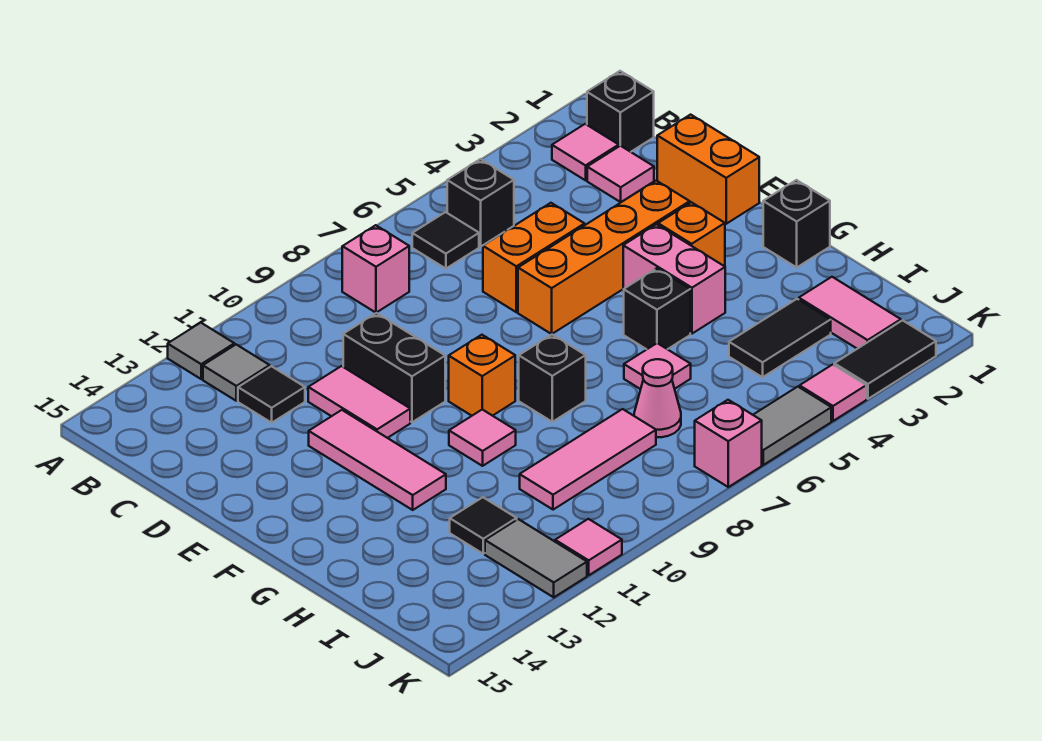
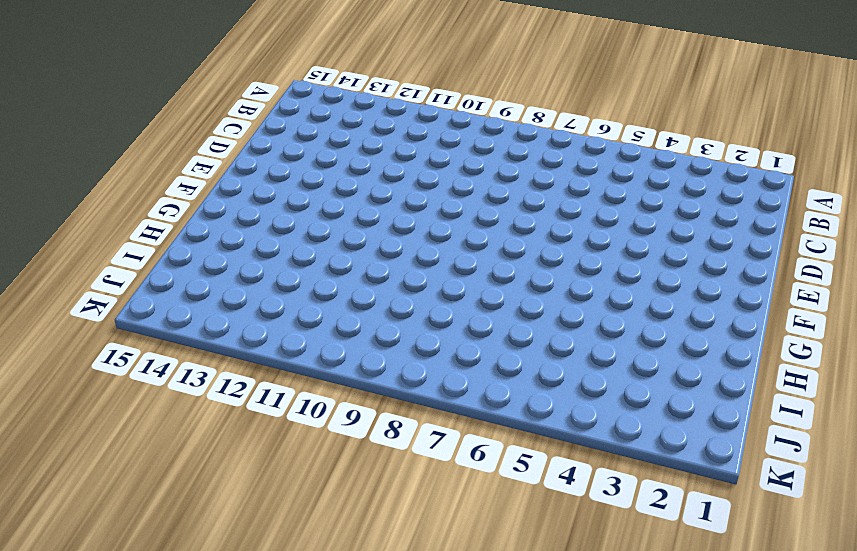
none -> grey tile A12 level 1
none -> black brick B1 level 1
none -> pink tile B2 level 1
none -> black brick B5 level 1

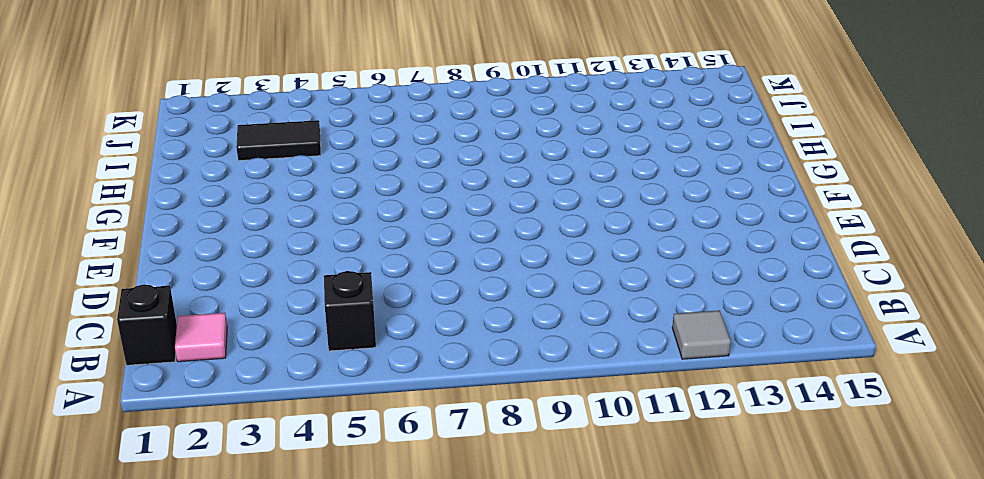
none -> black tile B6 level 1
none -> pink brick B8 level 1
none -> grey tile B12 level 1
none -> pink tile C2 level 1

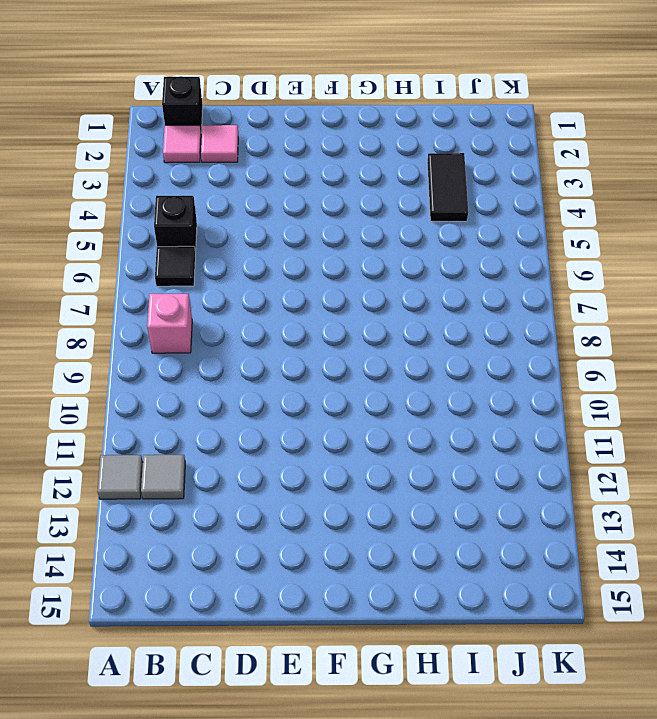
none -> black tile C12 level 1
none -> orange brick D1:E1 level 1
none -> orange brick D5:D6 level 1
none -> black brick D10:E10 level 1

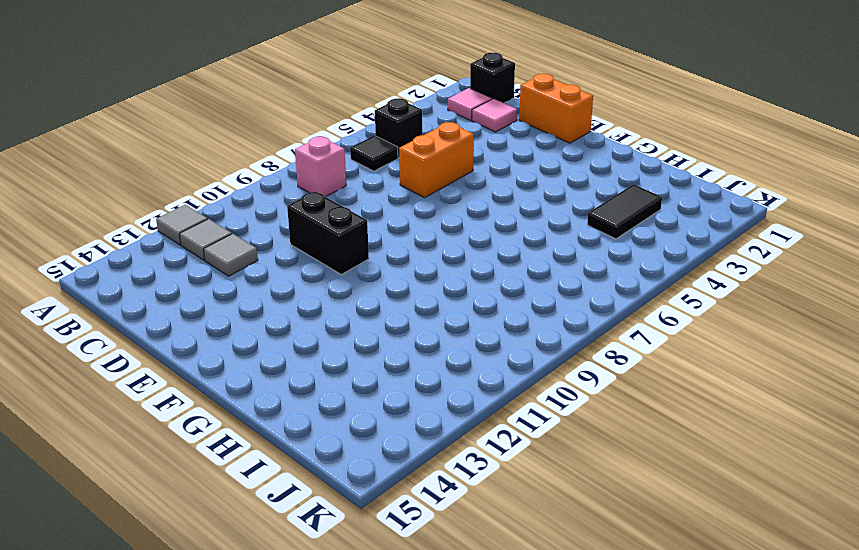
grey tile C12 level 1 -> black tile C12 level 1
none -> pink tile D11:E11 level 1
none -> orange brick E3:E6 level 1
none -> pink tile E12:G12 level 1
none -> orange brick F3 level 1

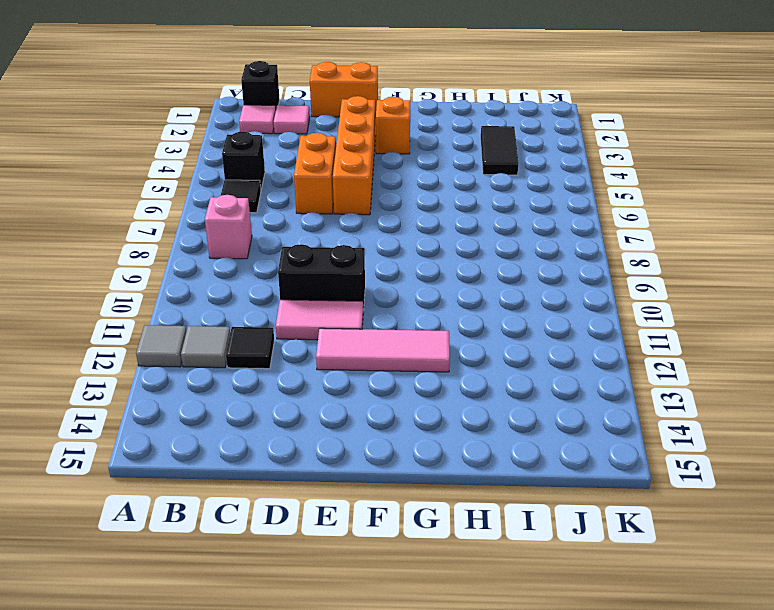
none -> pink brick F4:G4 level 1
none -> orange brick F9 level 1
none -> black brick G1 level 1
none -> black brick G5 level 1

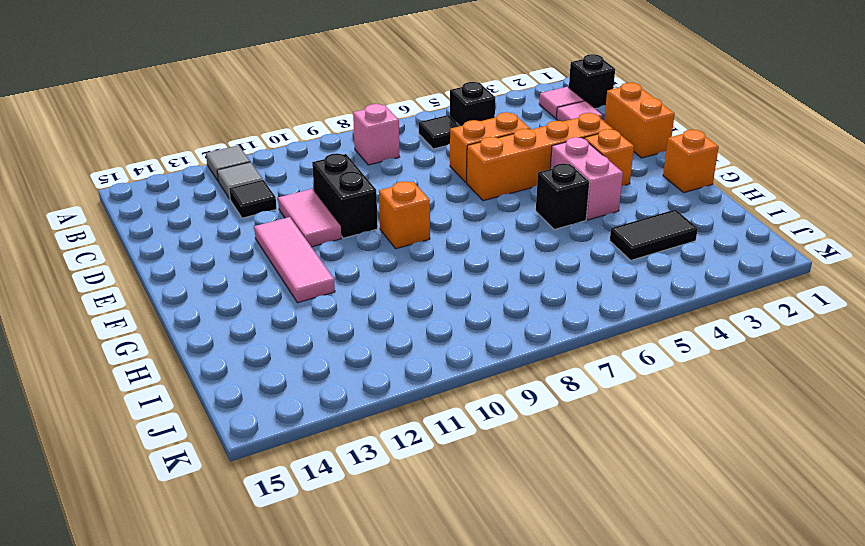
orange brick G1 level 1 -> black brick G1 level 1
none -> black brick G8 level 1
none -> pink tile G10 level 1
none -> pink tile H6 level 1
none -> pink tile I2:J2 level 1

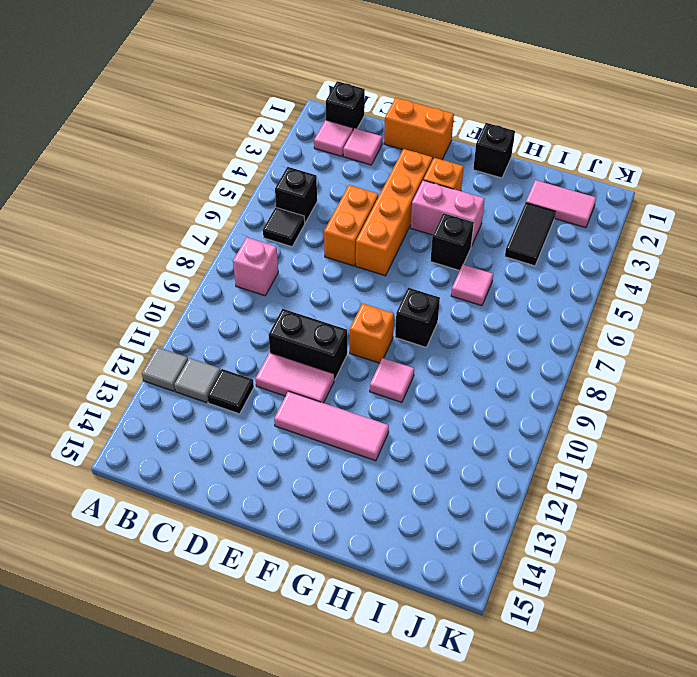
none -> pink cone I7 level 1
none -> pink tile I8:I10 level 1
none -> black tile I12 level 1
none -> grey tile J12:K12 level 1

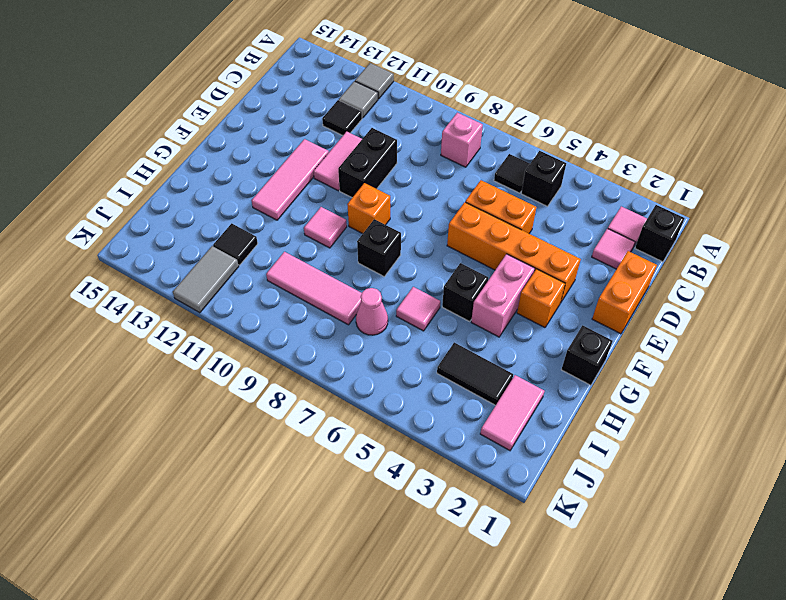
none -> black tile K2:K3 level 1
none -> pink tile K4 level 1
none -> grey tile K5:K6 level 1
none -> pink brick K7 level 1

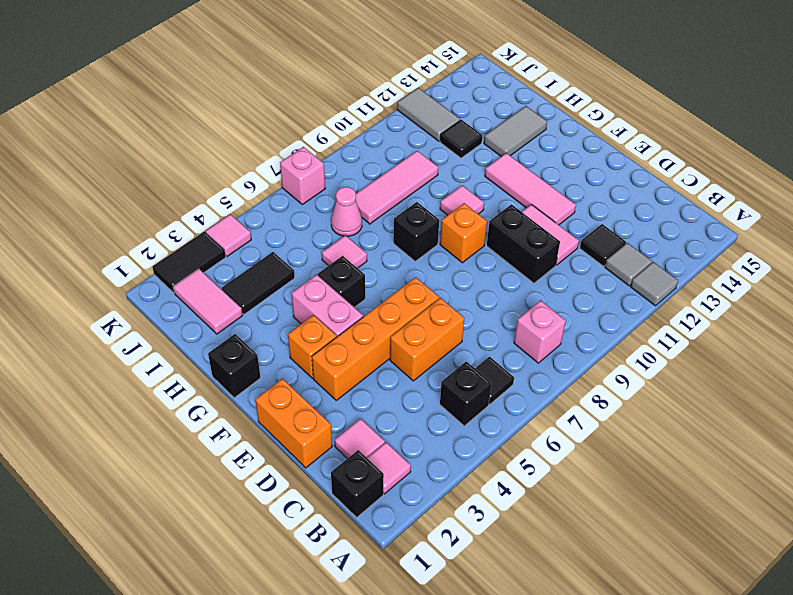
grey tile H13:H14 level 1 -> grey tile K5:K6 level 1
none -> pink tile K11 level 1

